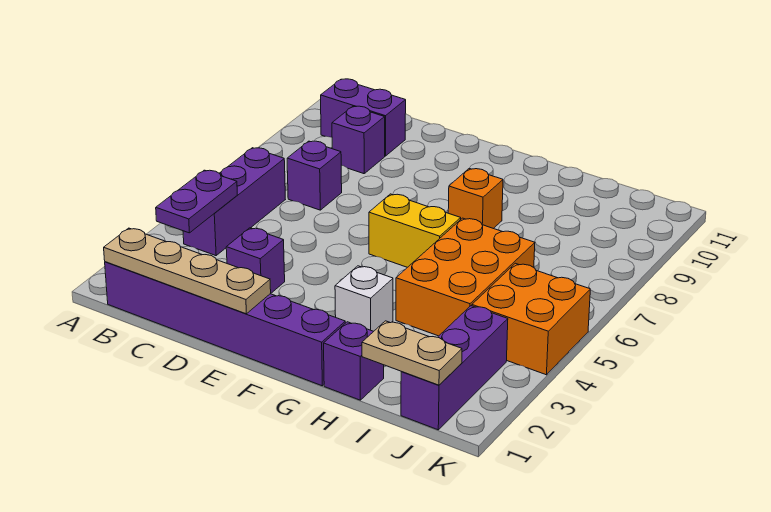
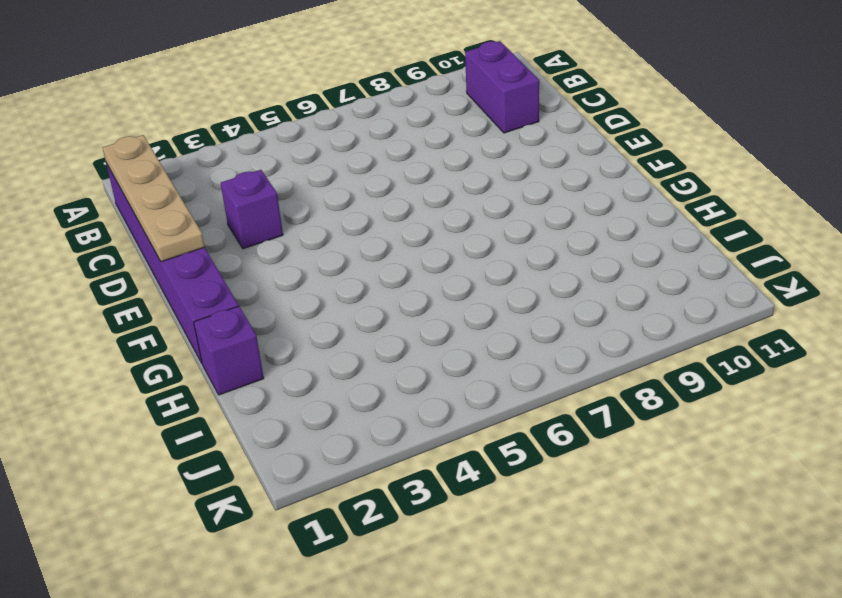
none -> purple brick B4:B6 level 1
none -> purple brick C7 level 1
none -> purple brick C9 level 1

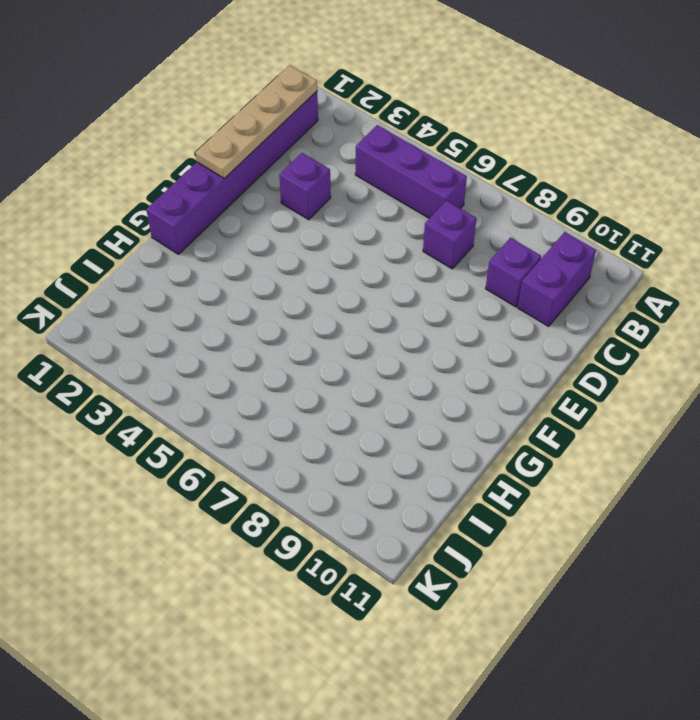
none -> yellow brick F6:G6 level 1
none -> white brick G3 level 1
none -> orange brick G8 level 1

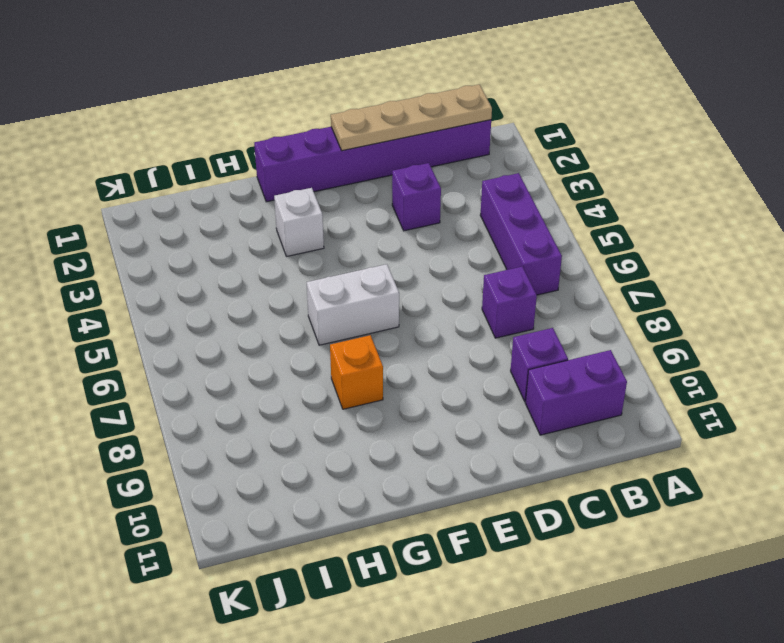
white brick F6:G6 level 1 -> yellow brick F6:G6 level 1
none -> purple brick H1 level 1
none -> orange brick H4:I6 level 1
none -> purple brick J1:J3 level 1

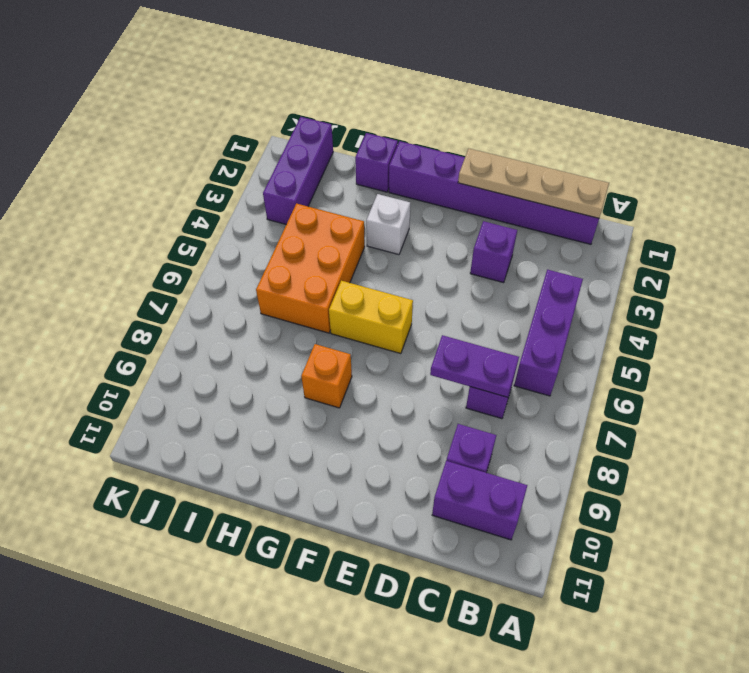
purple plate C7:D7 level 2 -> purple plate B3:B4 level 2
none -> orange brick J4:K5 level 1
none -> tan plate I1:J1 level 2

